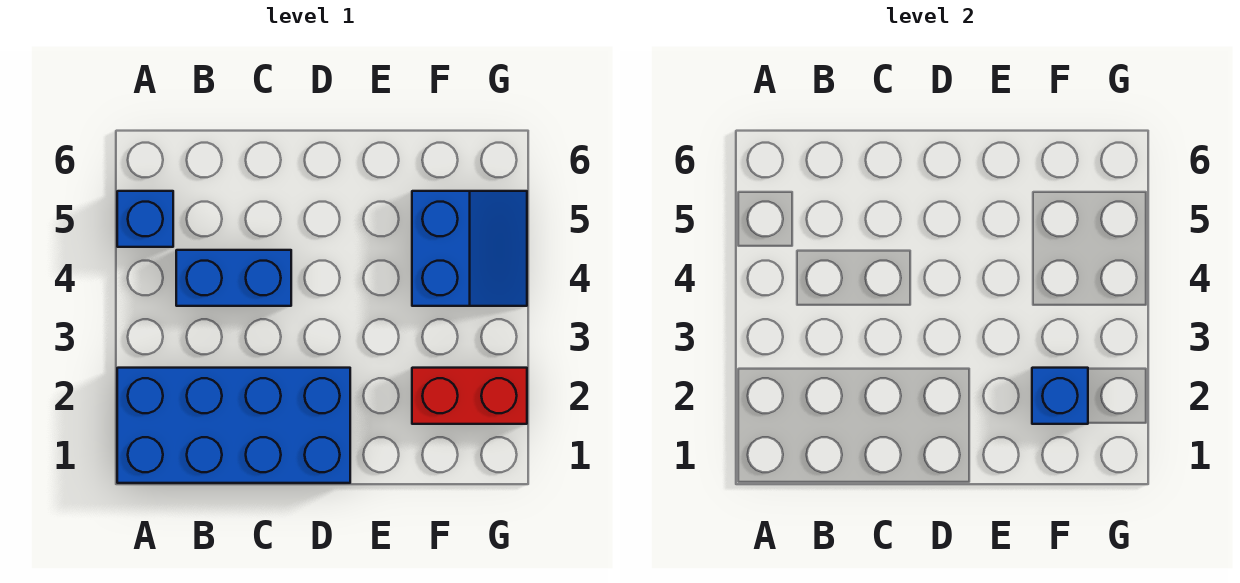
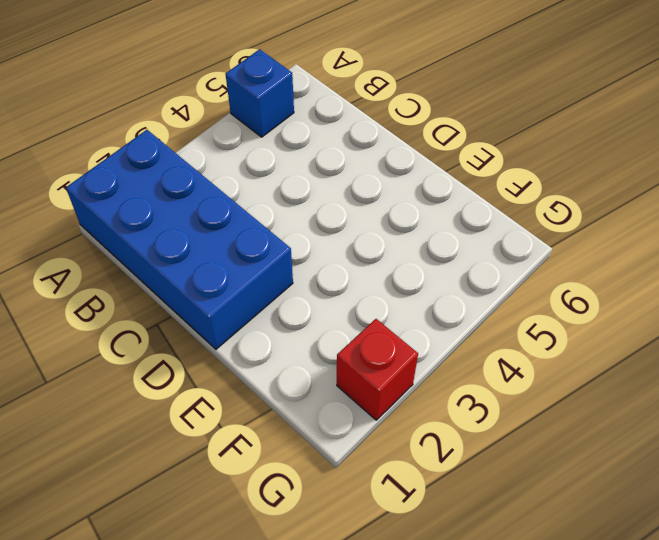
red brick G2 level 1 -> red brick F2:G2 level 1
none -> blue brick B4:C4 level 1
none -> blue slope F4:G5 level 1 top F

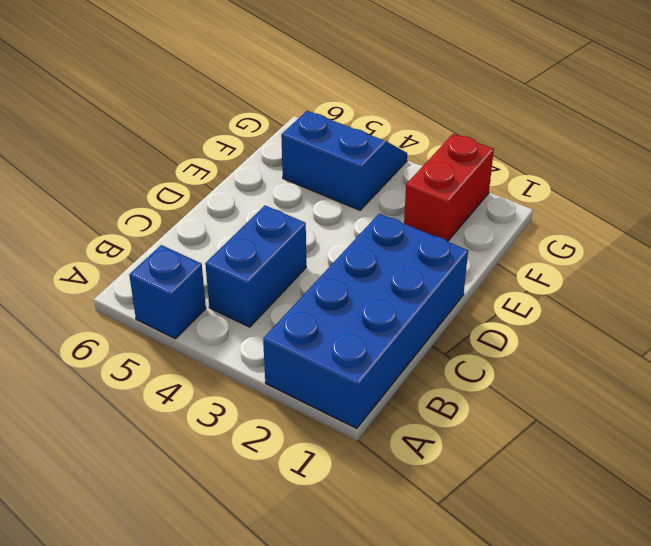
none -> blue brick F2 level 2

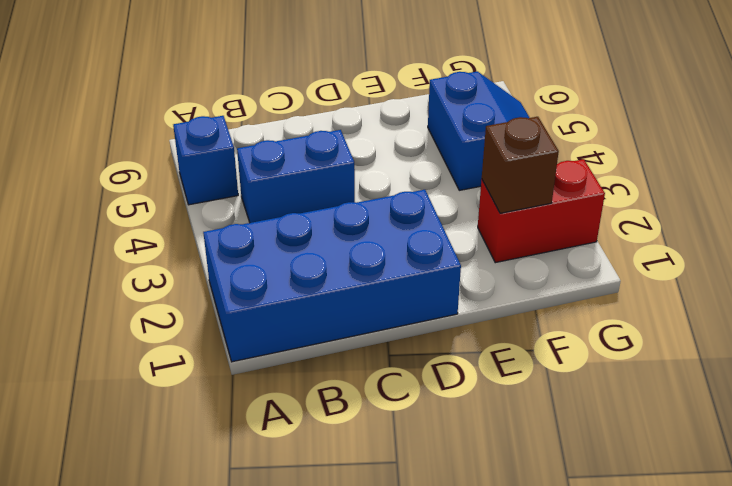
brown brick F2 level 2 -> blue brick F2 level 2

